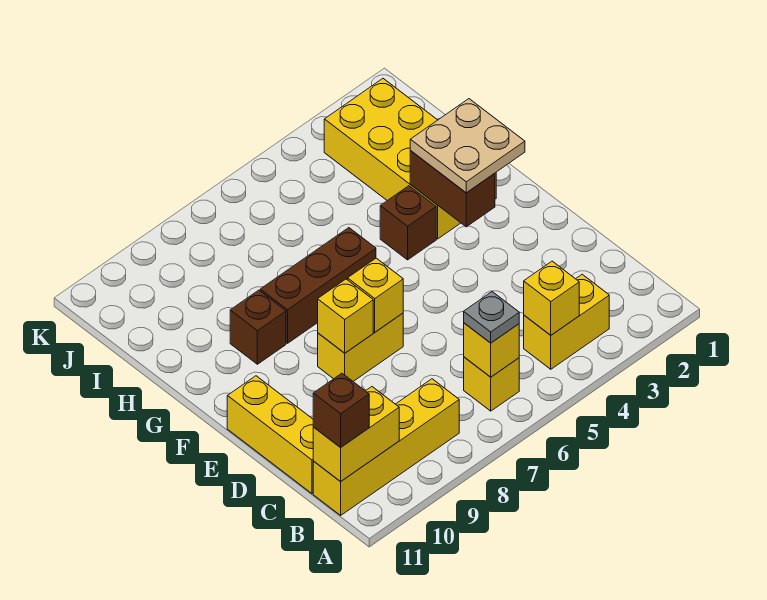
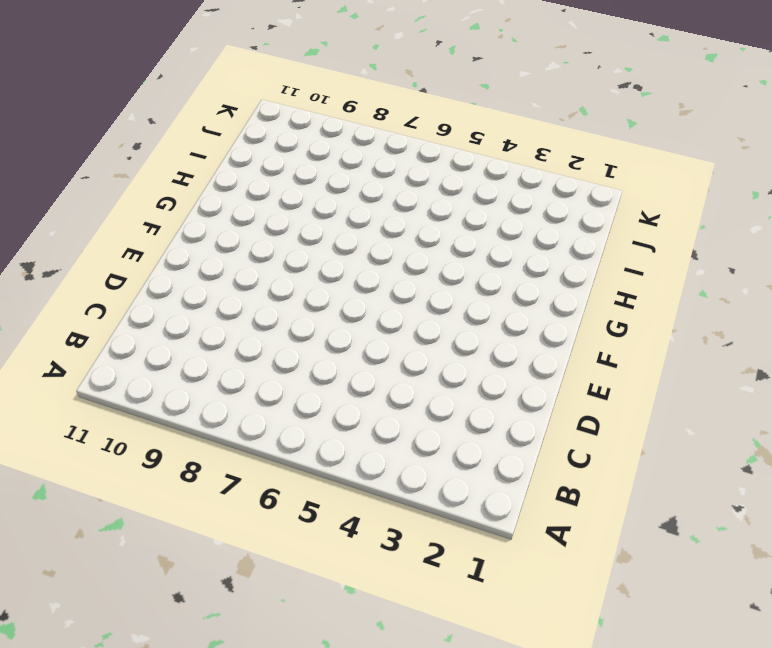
none -> yellow brick B3:B4 level 1
none -> yellow brick B6 level 1
none -> yellow brick B8:B11 level 1

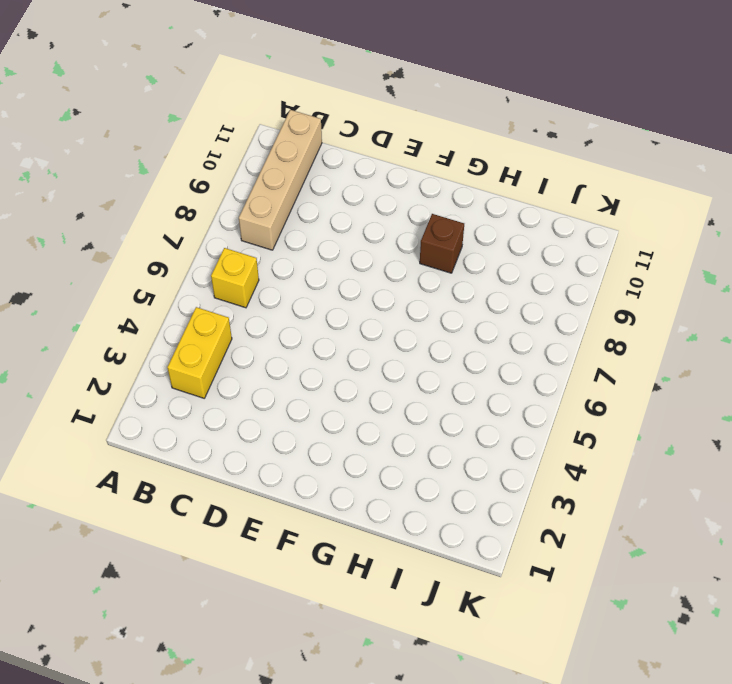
tan brick B8:B11 level 1 -> yellow brick B8:B11 level 1
none -> yellow brick C11:E11 level 1
none -> yellow brick E7:E8 level 1
none -> yellow brick G2:J3 level 1

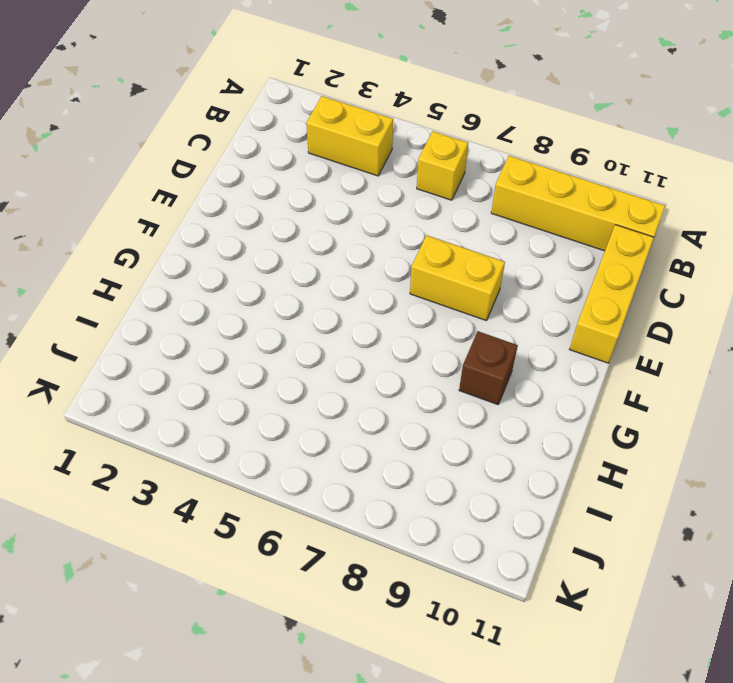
none -> yellow brick G2:J3 level 1
none -> brown brick G4 level 1
none -> brown brick G6:G8 level 1

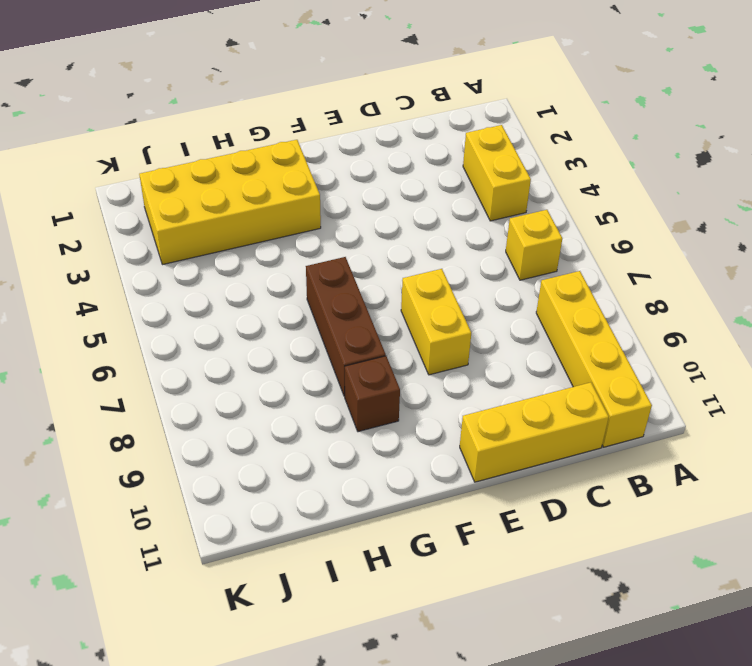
none -> brown brick G4 level 1
none -> yellow brick B4 level 2
none -> yellow brick B6 level 2

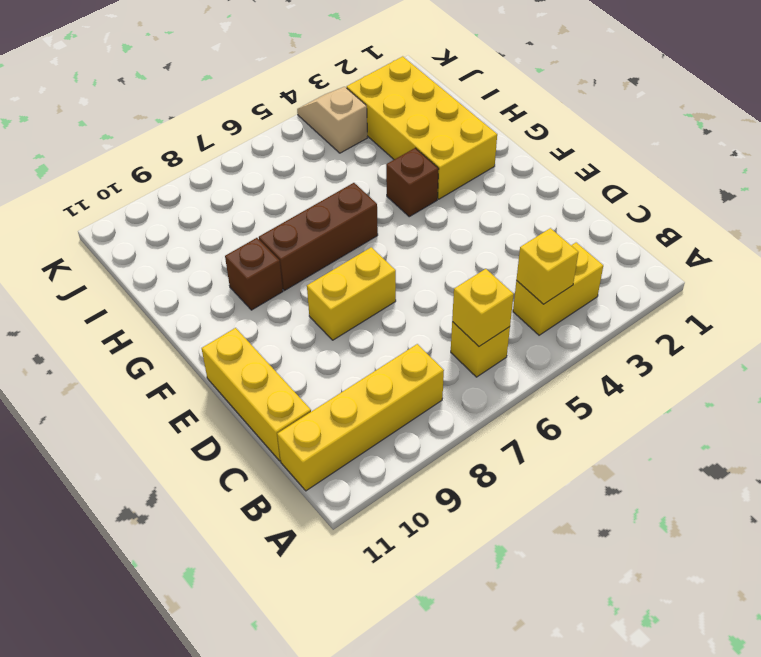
tan slope J4:K4 level 1 top J -> none
none -> yellow brick B10:B11 level 2
none -> yellow brick E7 level 2
none -> yellow brick E8 level 2

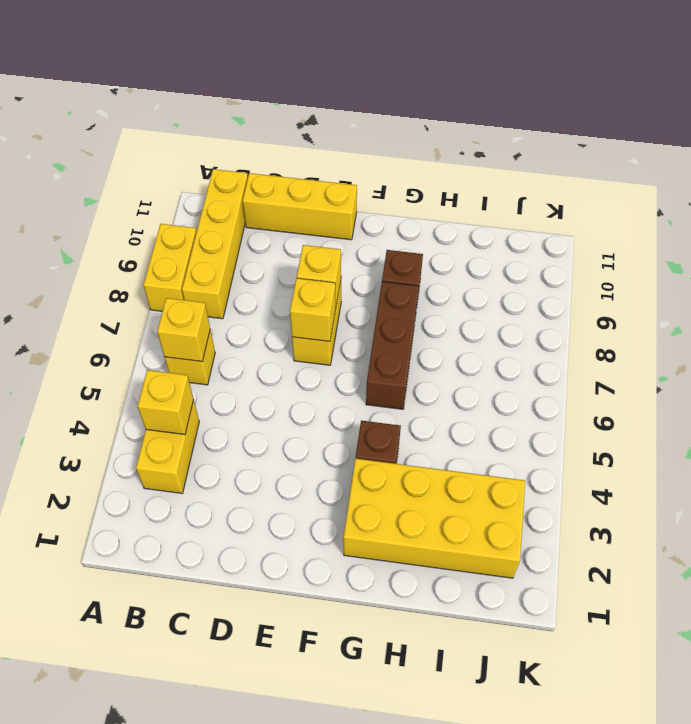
yellow brick A8:A9 level 1 -> yellow brick B10:B11 level 2
none -> brown brick F3:G3 level 2
none -> grey plate B6 level 3
none -> brown brick B11 level 3

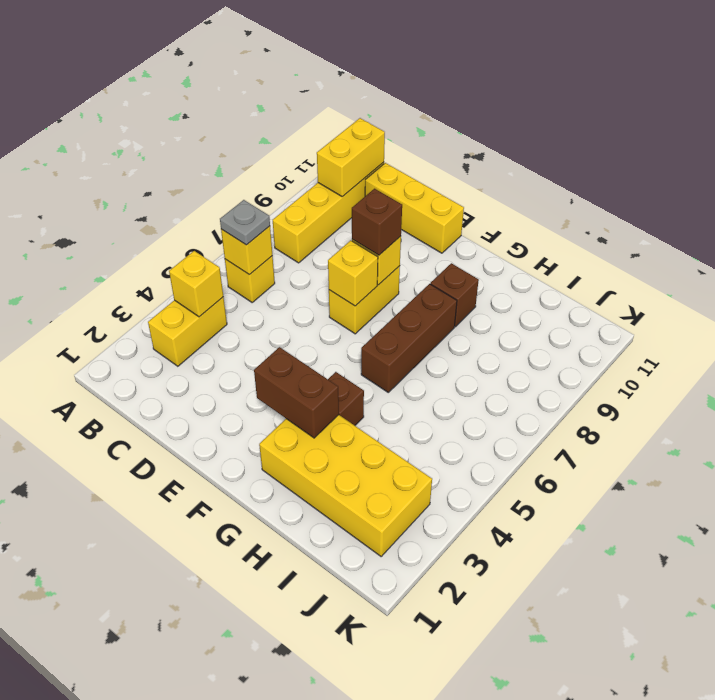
brown brick E8 level 3 -> brown brick B11 level 3
none -> tan plate F2:G3 level 3

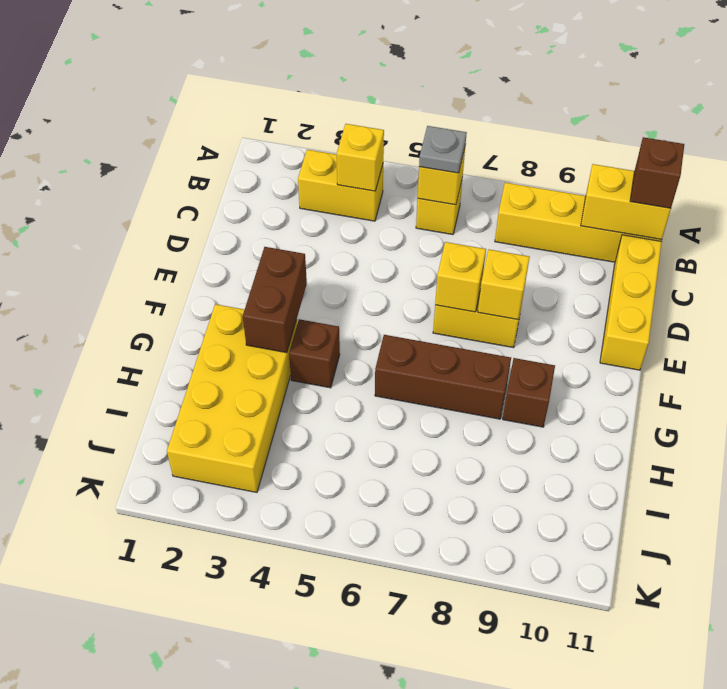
none -> tan plate F2:G3 level 3

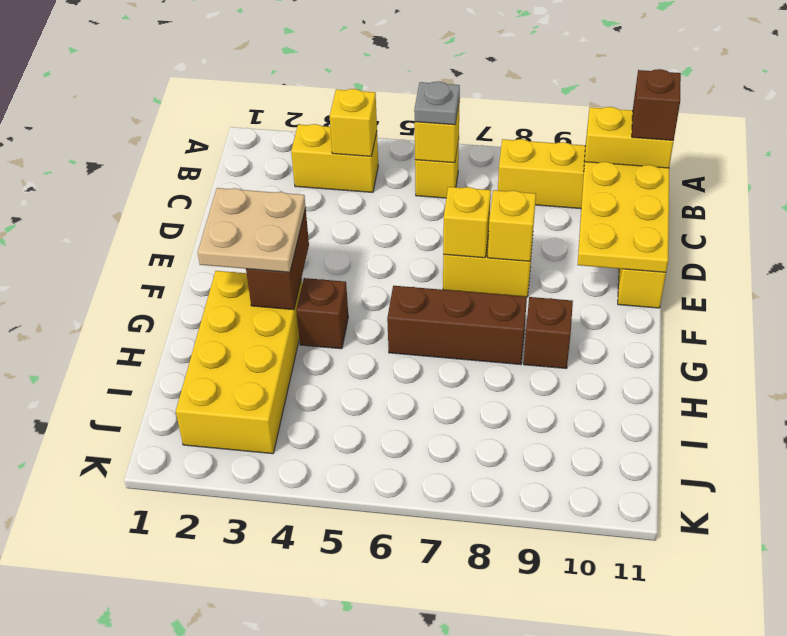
yellow plate C10:E11 level 2 -> none

